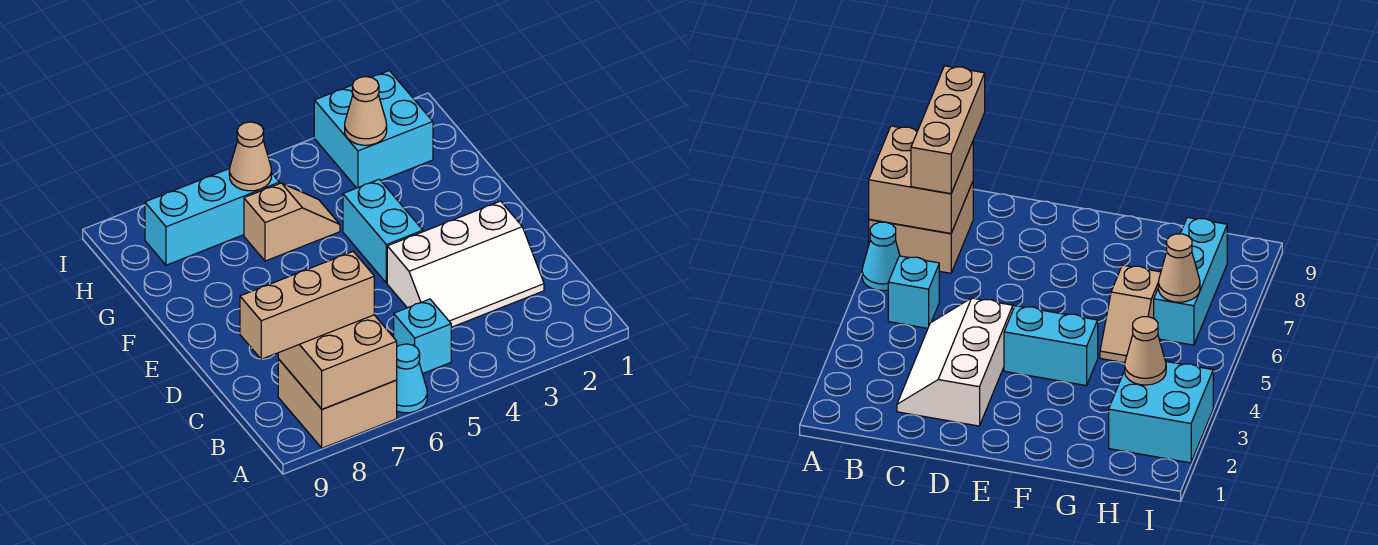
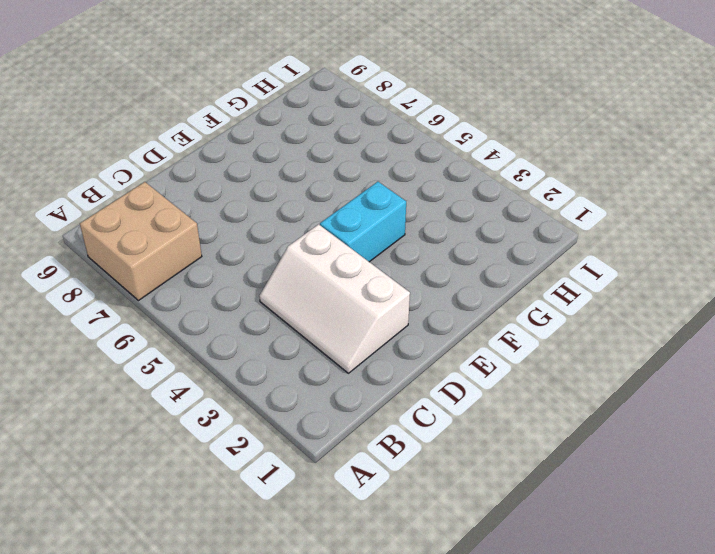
none -> cyan cone A6 level 1
none -> cyan brick B5 level 1
none -> tan slope G5:G6 level 1 top 6

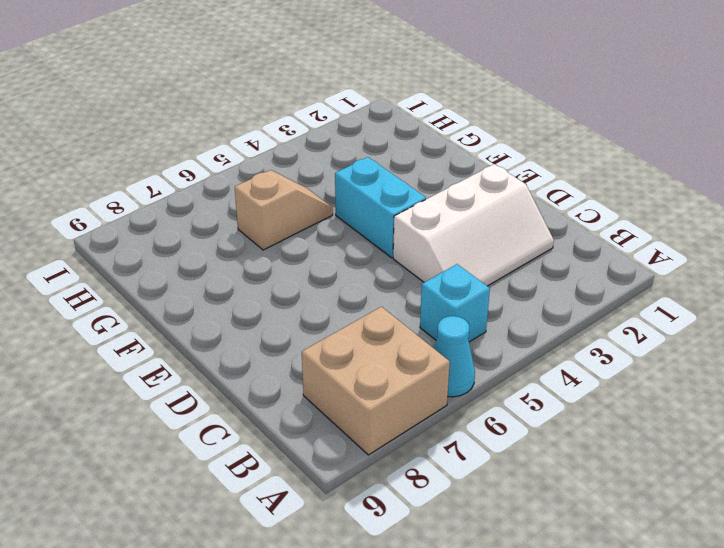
none -> cyan brick H2:I3 level 1
none -> cyan brick H6:H8 level 1
none -> tan brick A7:B8 level 2

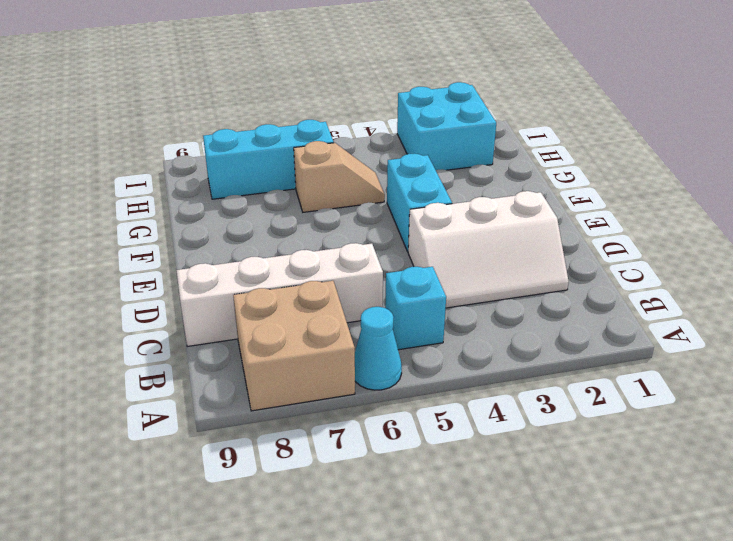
white brick C6:C9 level 1 -> none
none -> tan brick A7:B8 level 2
none -> tan cone H3 level 2
none -> tan cone H6 level 2

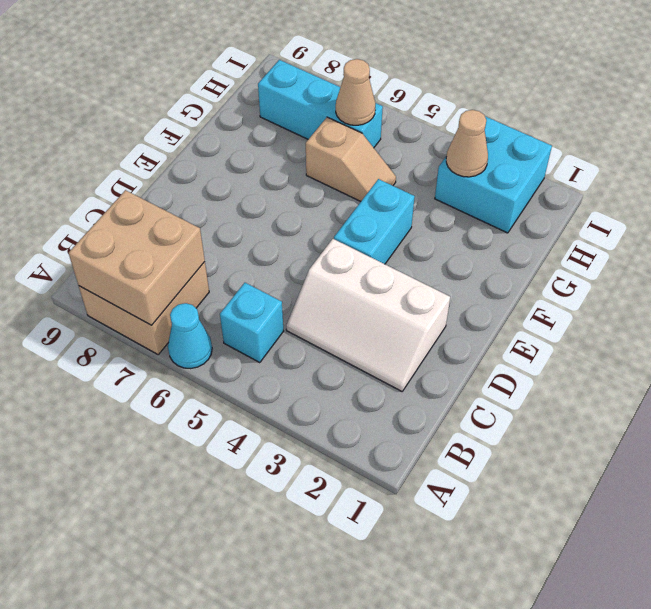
none -> tan brick B7:B9 level 3

